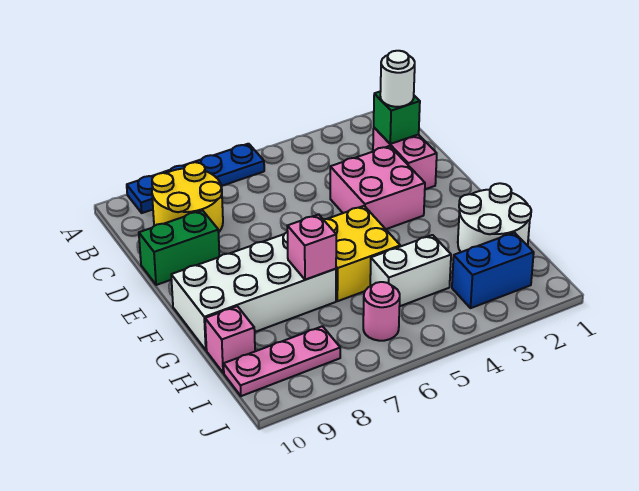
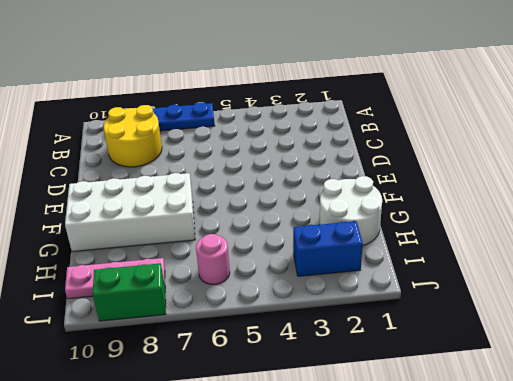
green brick J8:J9 level 1 -> green brick D9:D10 level 1
none -> pink brick C2:D2 level 1
none -> pink brick D3:E4 level 1
none -> yellow brick F5:G6 level 1

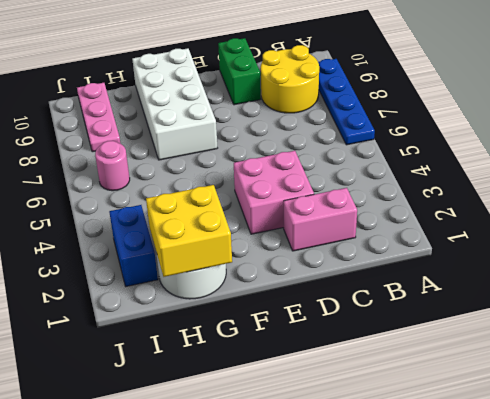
yellow brick G1:H2 level 2 -> yellow brick F5:G6 level 1
none -> white brick H4:H5 level 1
none -> pink brick H10 level 1
none -> green brick C2 level 2

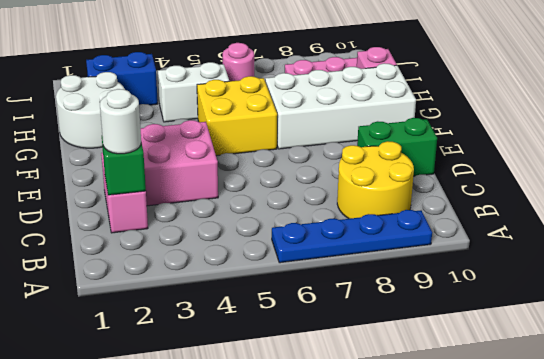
none -> pink brick G7 level 2

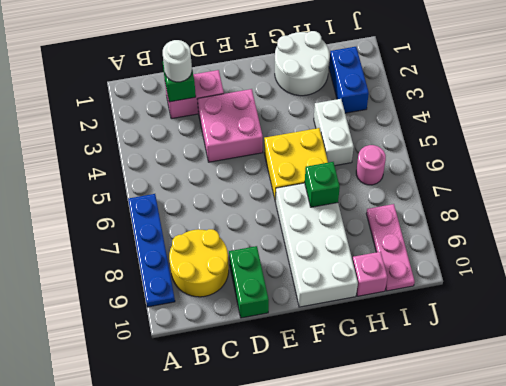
green brick G7 level 2 -> pink brick G7 level 2

